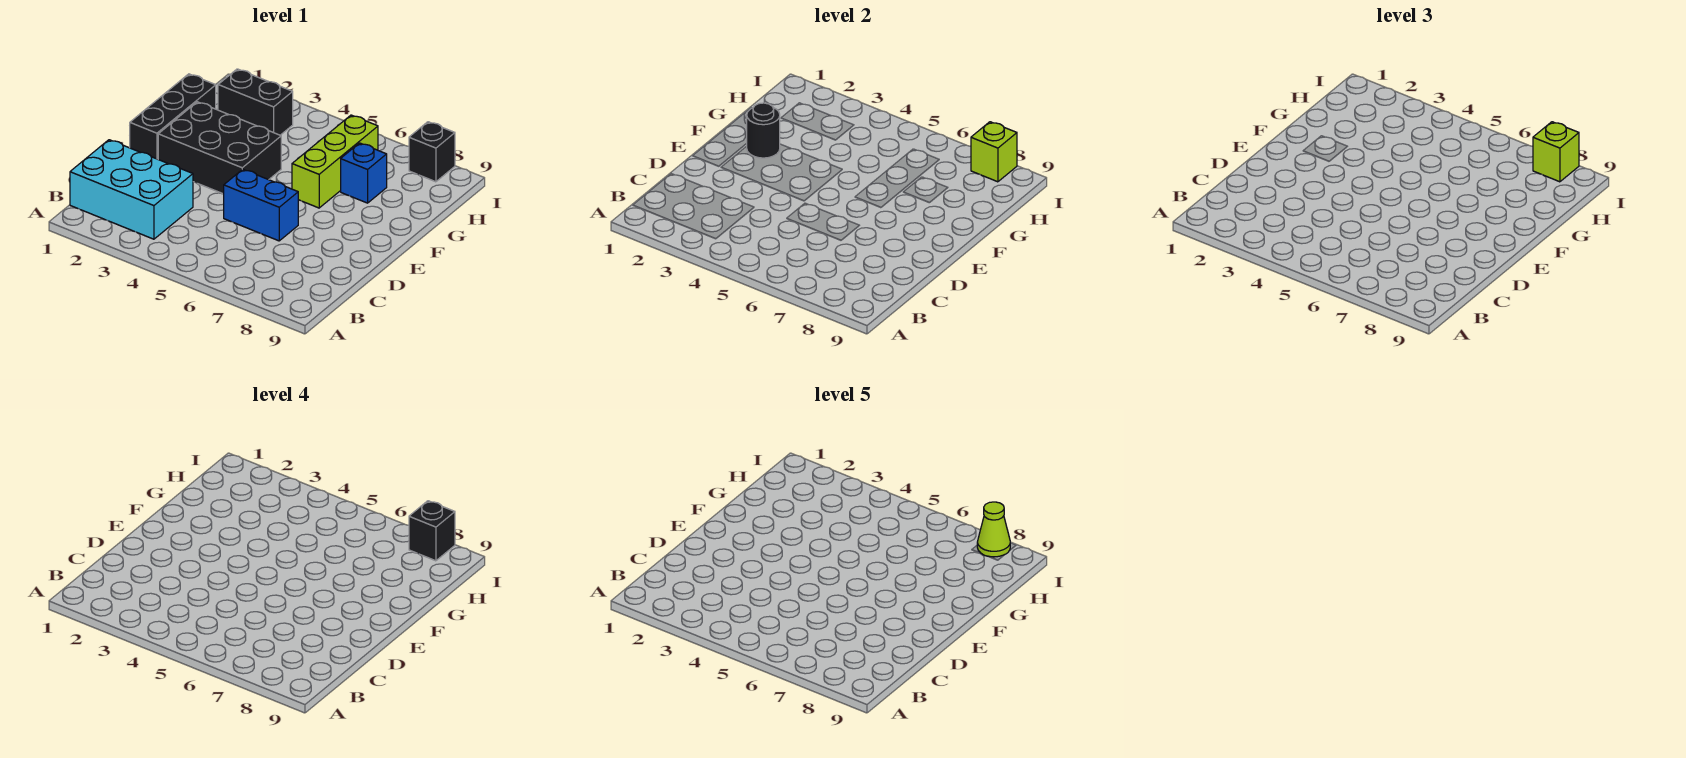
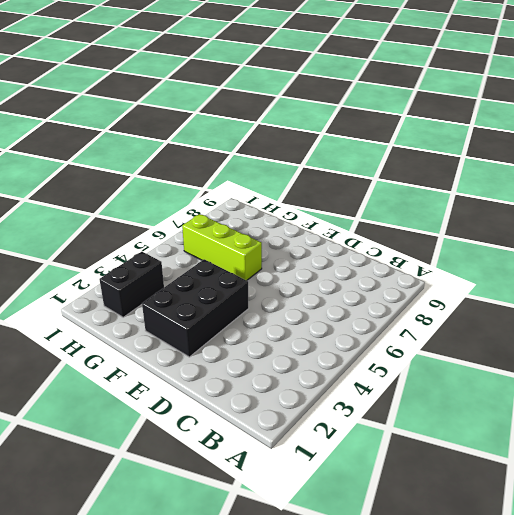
none -> cyan brick B1:C3 level 1
none -> blue brick D5:D6 level 1
none -> black brick E1:G1 level 1

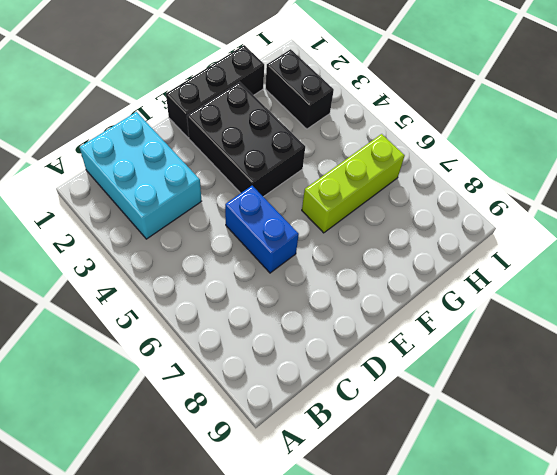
none -> blue brick G7 level 1
none -> black brick I8 level 1
none -> black round brick F2 level 2

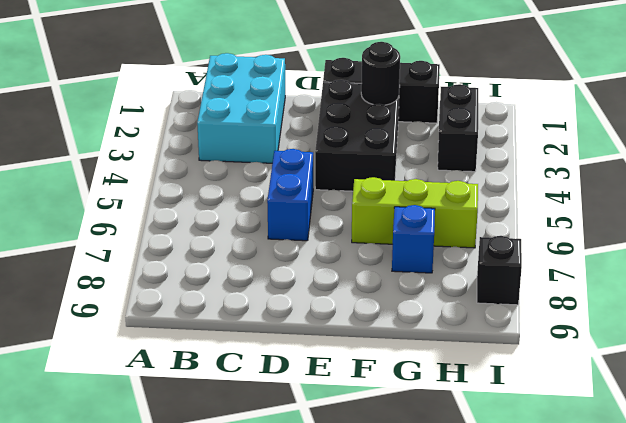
none -> lime brick I8 level 2
none -> lime brick I8 level 3
none -> black brick I8 level 4

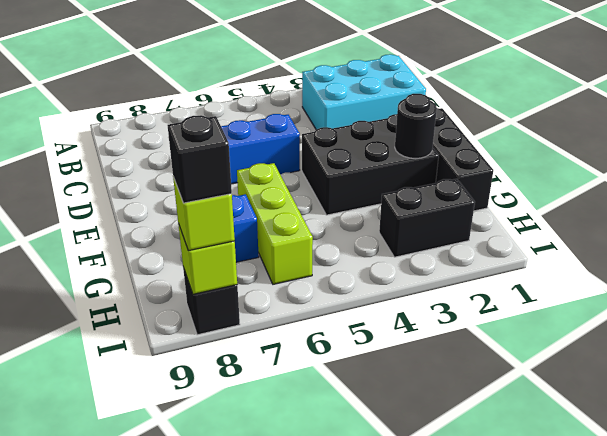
none -> lime cone I8 level 5

